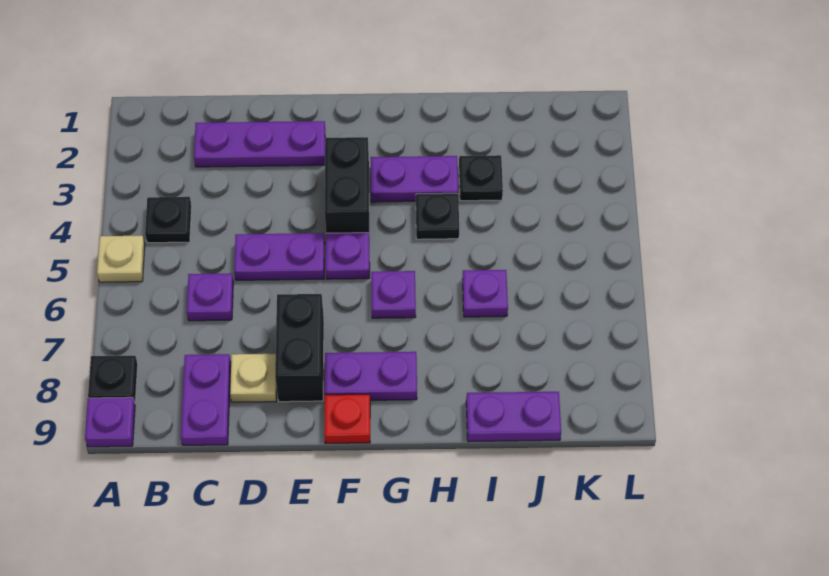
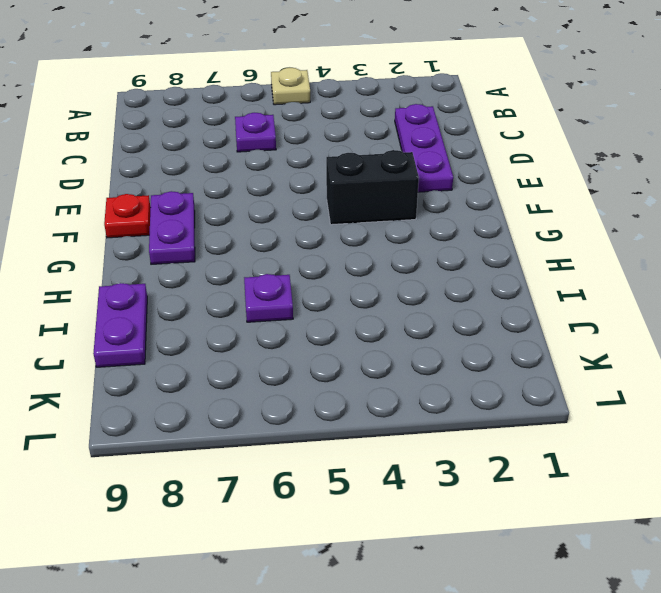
none -> black plate A8 level 1
none -> purple plate A9 level 1
none -> black plate B4 level 1

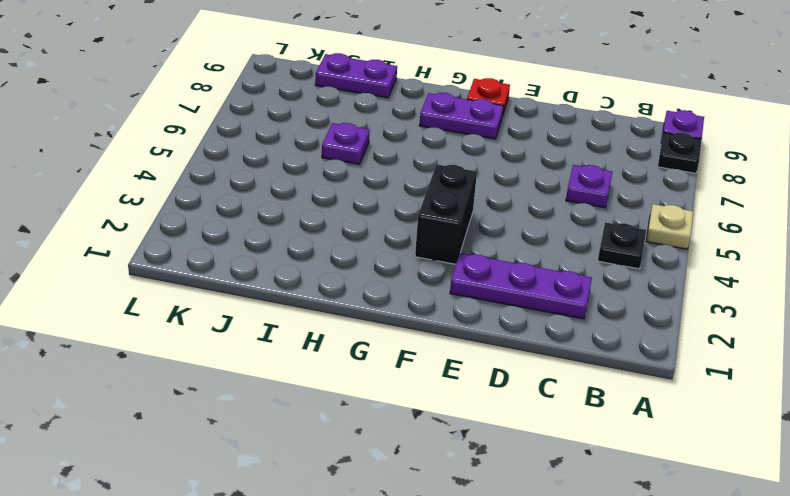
none -> purple plate C8:C9 level 1
none -> purple plate D5:E5 level 1
none -> tan plate D8 level 1

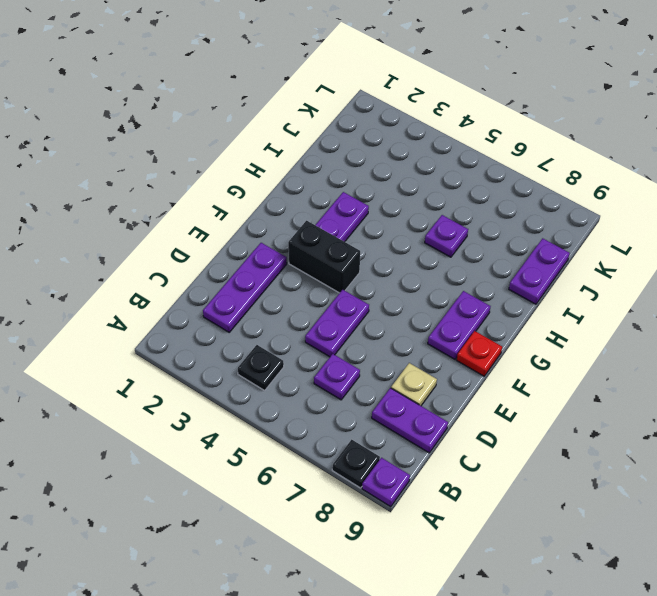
none -> tan plate A5 level 1
none -> black brick E7:E8 level 1
none -> purple plate F5 level 1

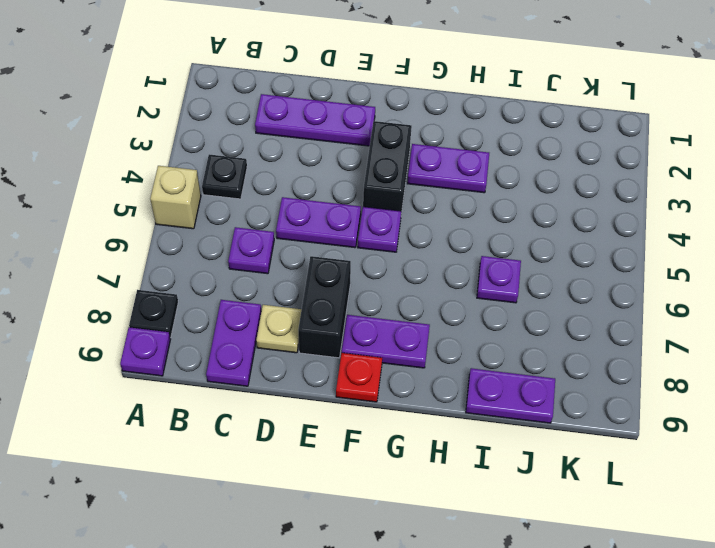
tan brick A5 level 1 -> tan plate A5 level 1
none -> purple plate G6 level 1
none -> black plate H4 level 1
none -> black plate I3 level 1

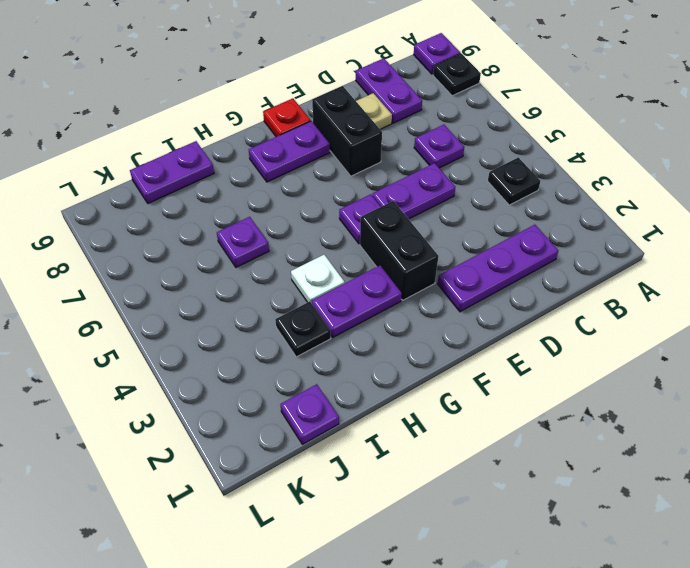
white plate H4 level 1 -> black plate H4 level 1
purple plate J1 level 1 -> purple plate G6 level 1
none -> tan plate A5 level 1

